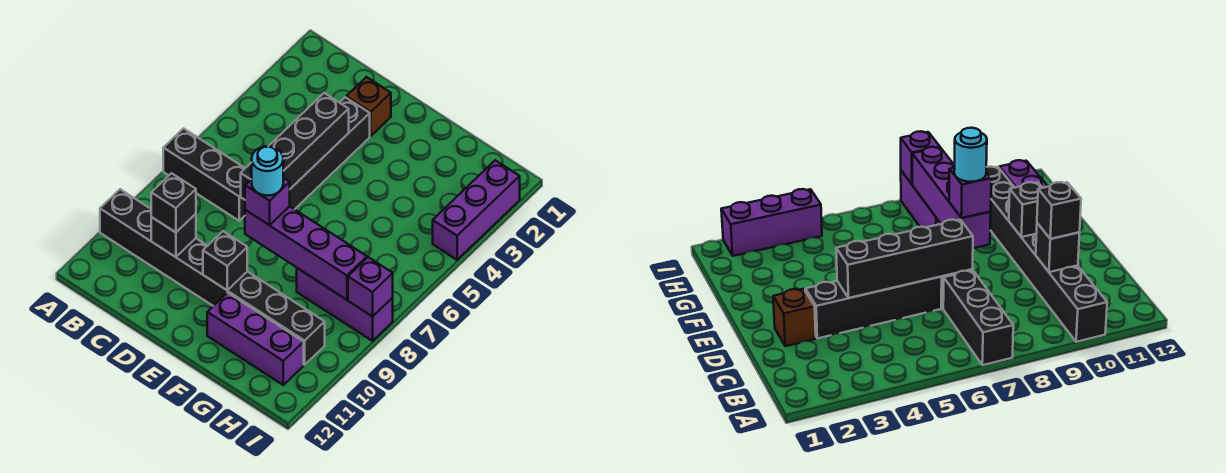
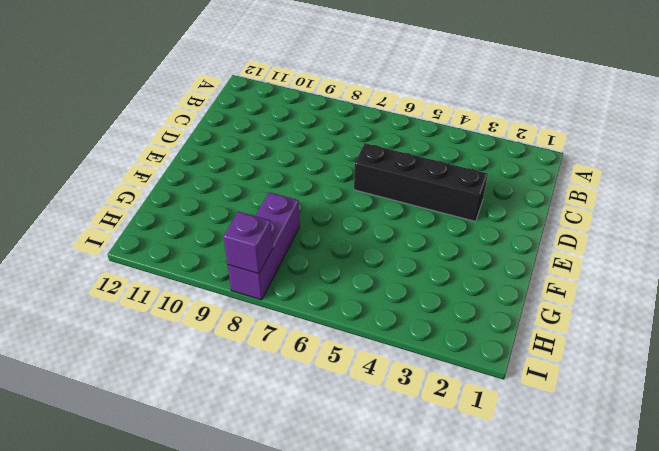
none -> black brick A7:C7 level 1
none -> black brick A10:H10 level 1
none -> brown brick D2 level 1

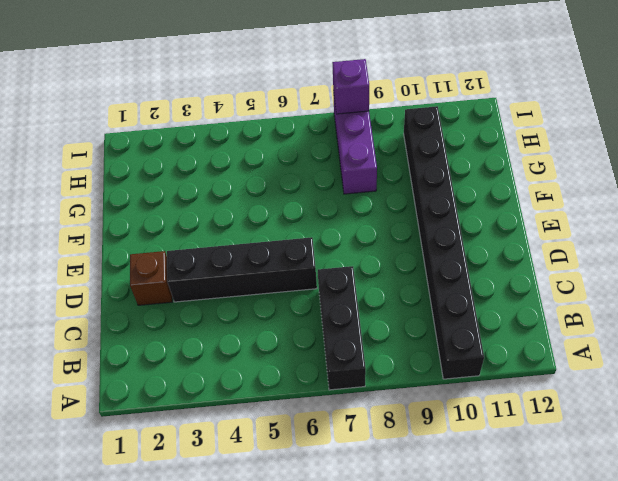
none -> purple brick F11:H11 level 1
none -> purple brick I2:I4 level 1
none -> black brick C10 level 2

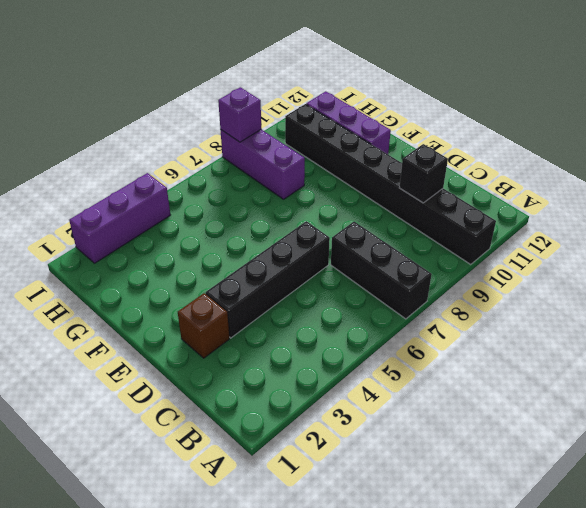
none -> black brick D4:D7 level 2
none -> purple brick E8:H8 level 2
none -> black brick E10 level 2

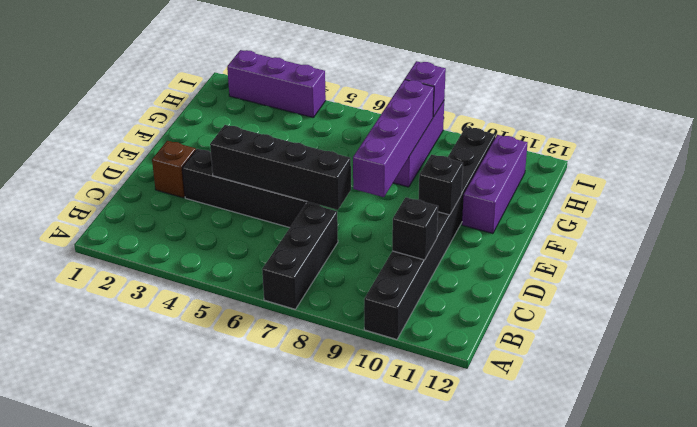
none -> black brick C10 level 3
none -> purple brick E8 level 3
none -> cyan round brick E8 level 4

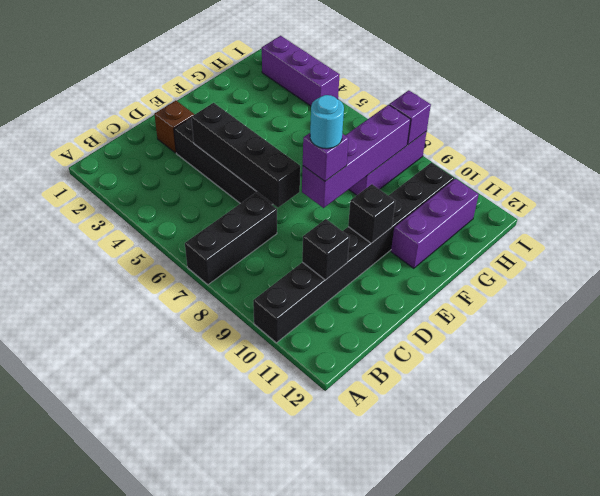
none -> black brick C10 level 3

